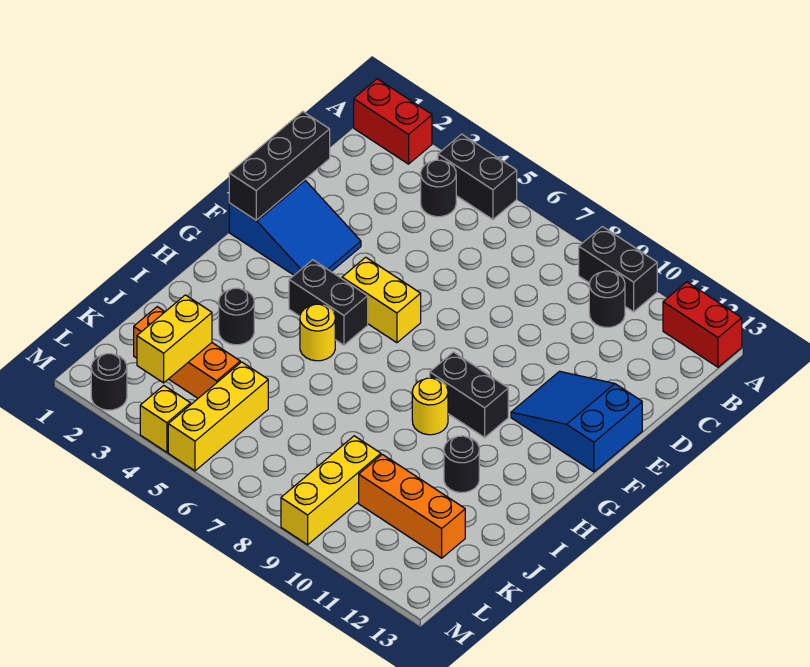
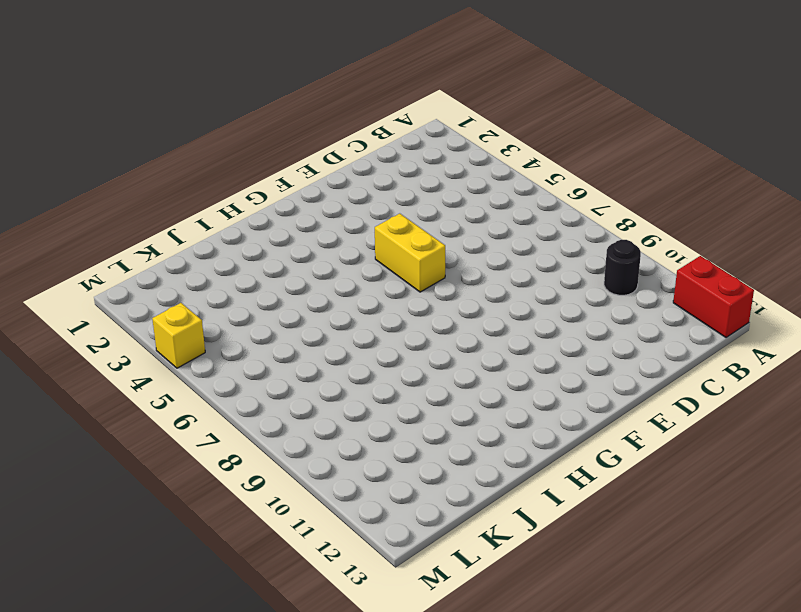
none -> red brick A1:A2 level 1
none -> black brick A4:A5 level 1
none -> black brick A9:A10 level 1

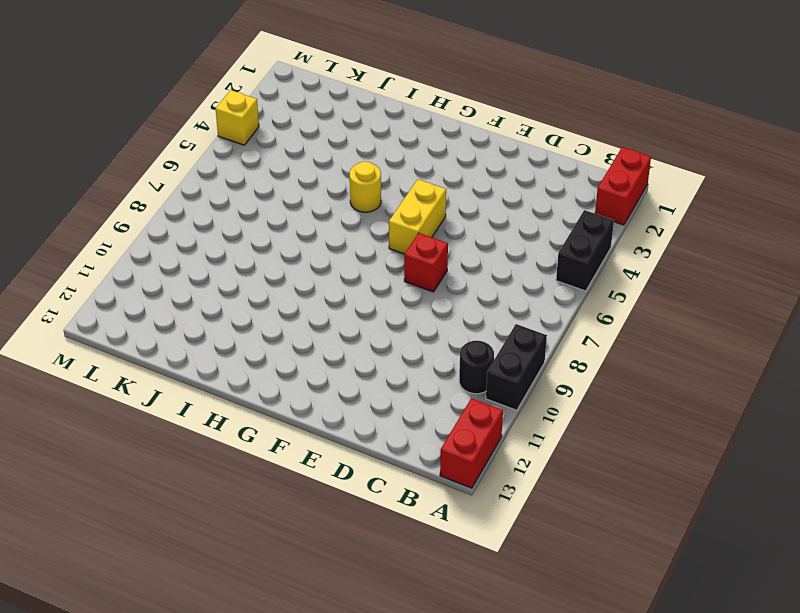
red brick E7 level 1 -> none
none -> black round brick B4 level 1
none -> blue slope E1:F3 level 1 top 1
none -> blue slope E11:F13 level 1 top 13

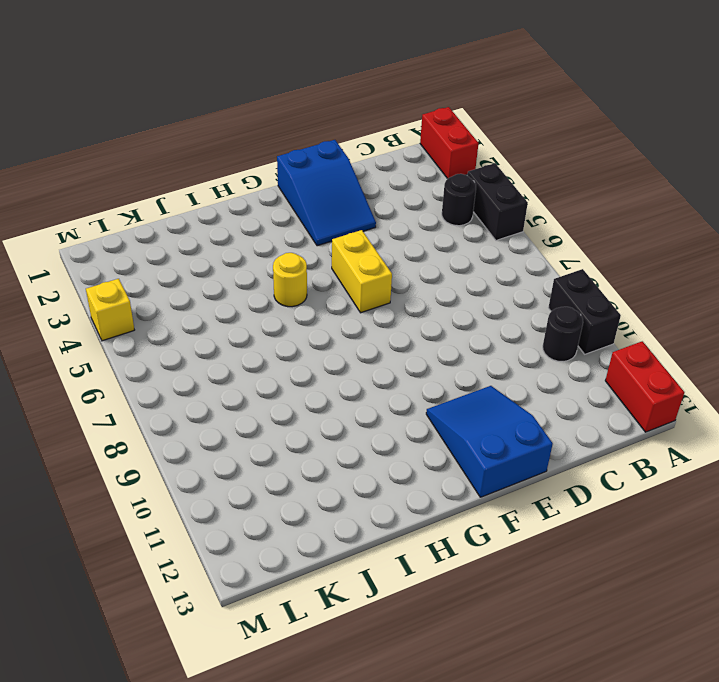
none -> black brick G4:G5 level 1
none -> black brick G9:G10 level 1
none -> yellow round brick H9 level 1

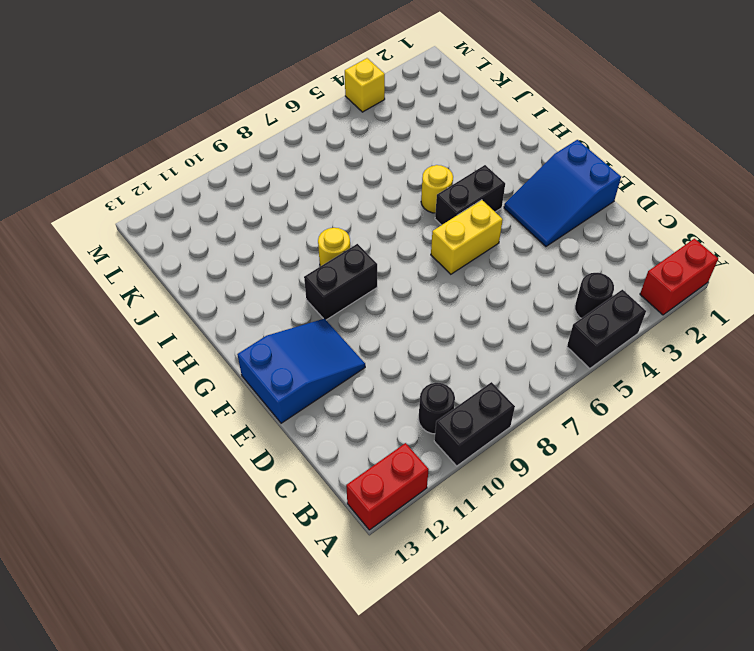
none -> black round brick I3 level 1
none -> black round brick I11 level 1
none -> orange brick K2:K4 level 1

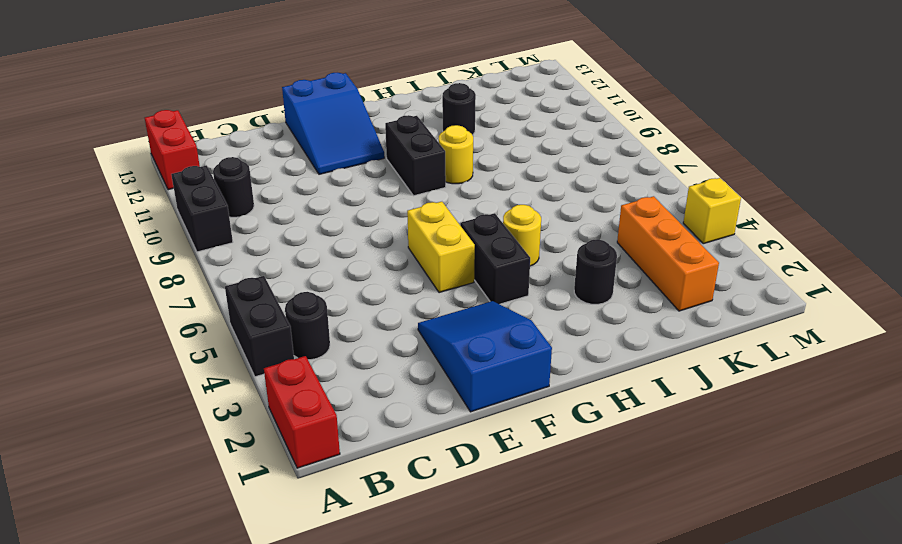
none -> yellow brick K5:M5 level 1
none -> yellow brick K9:M9 level 1
none -> orange brick K10:K12 level 1

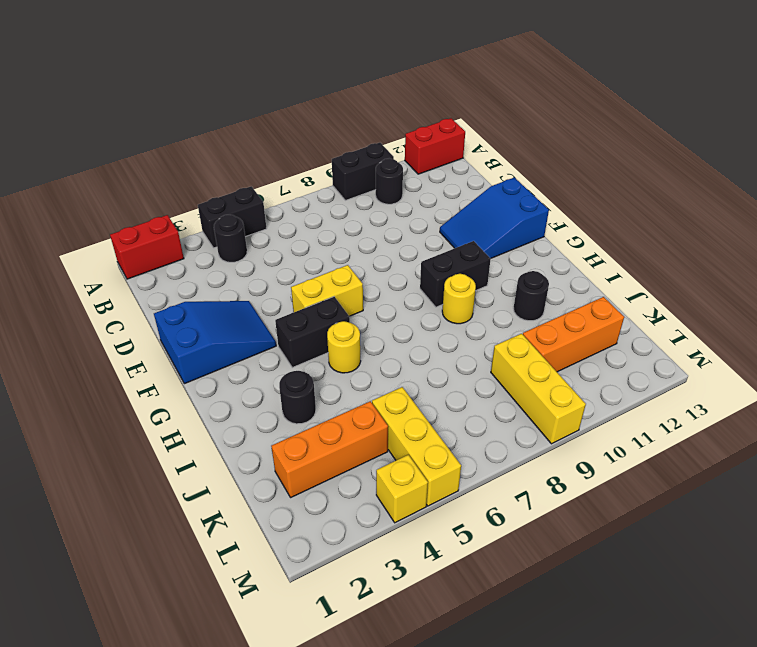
none -> black round brick M2 level 1
none -> black brick D1:F1 level 2
none -> yellow brick K3:L3 level 2

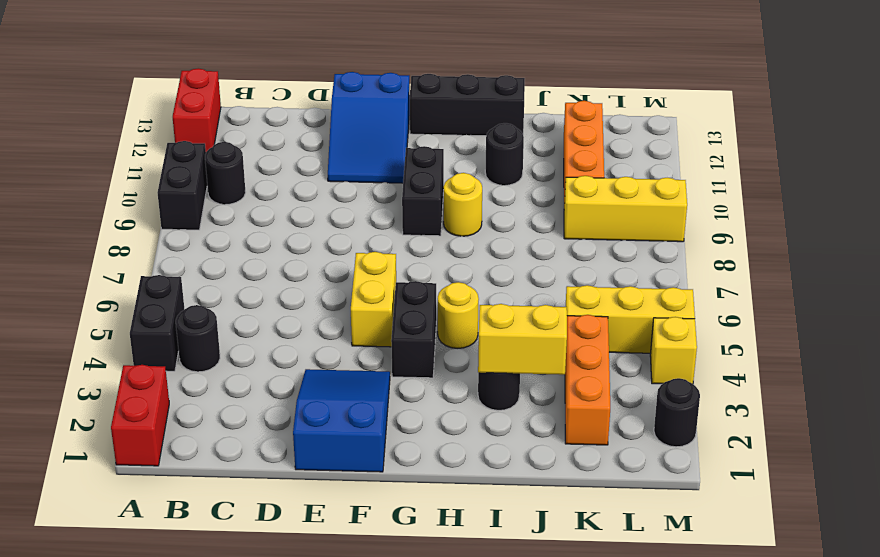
black brick G13:I13 level 1 -> black brick D1:F1 level 2
yellow brick I3:J3 level 2 -> yellow brick K3:L3 level 2

